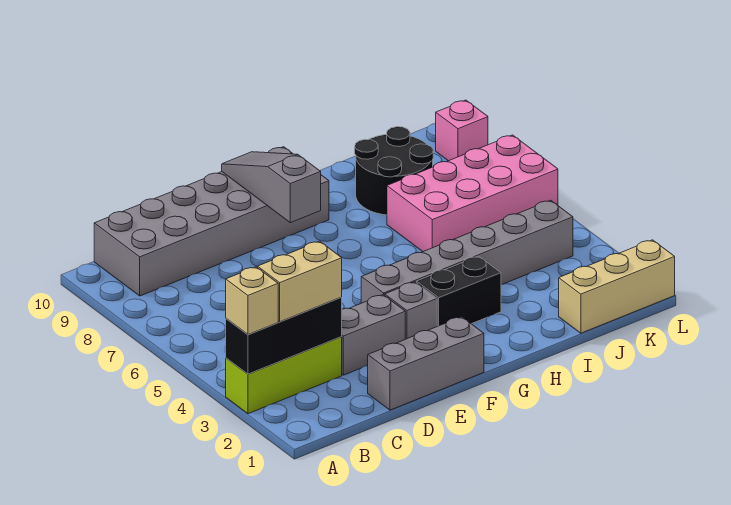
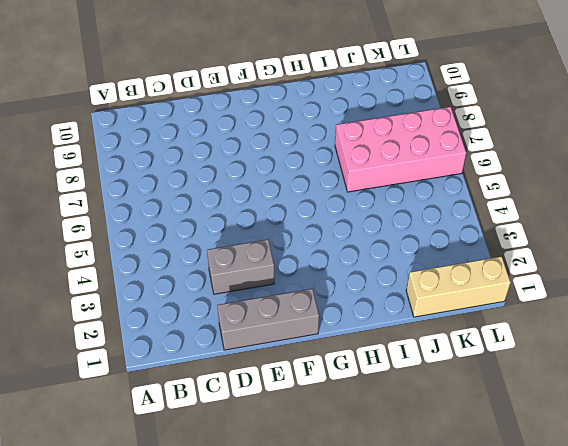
none -> lime brick A3:C3 level 1
none -> grey brick B9:G10 level 1
none -> grey brick F3 level 1

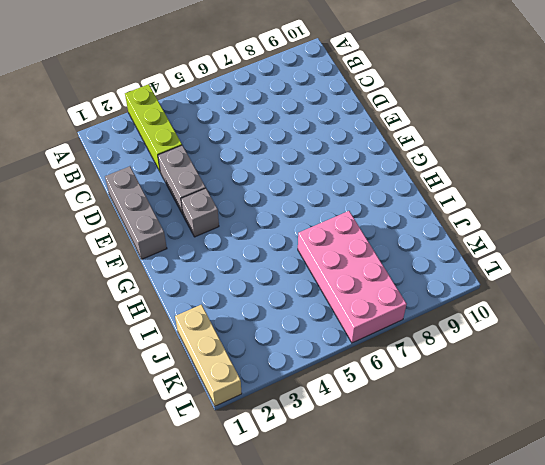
none -> grey brick B9:G10 level 1
none -> grey brick F4:K4 level 1
none -> black brick G3:H3 level 1

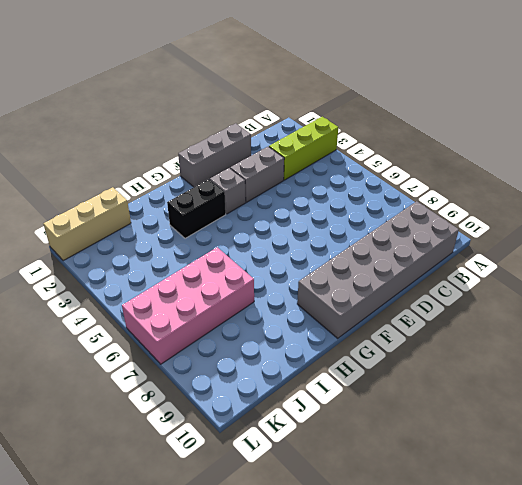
none -> grey brick F4:K4 level 1
none -> black round brick I8:J9 level 1
none -> pink brick L9 level 1

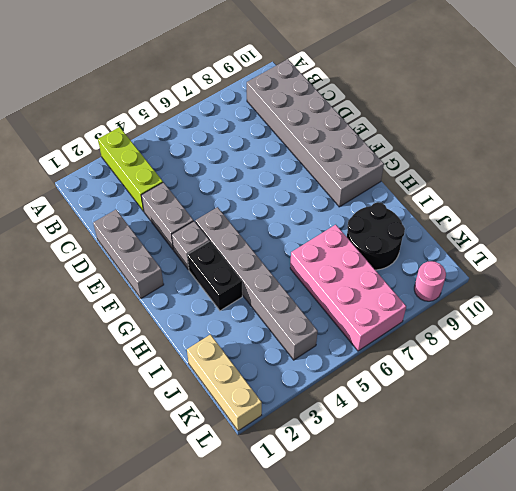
pink round brick L9 level 1 -> pink brick L9 level 1
none -> black brick A3:C3 level 2
none -> grey slope F8:F10 level 2 top 8
none -> tan brick A3 level 3

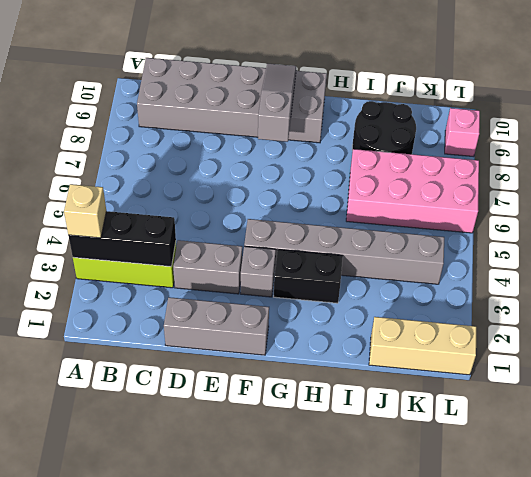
none -> tan brick B3:C3 level 3

